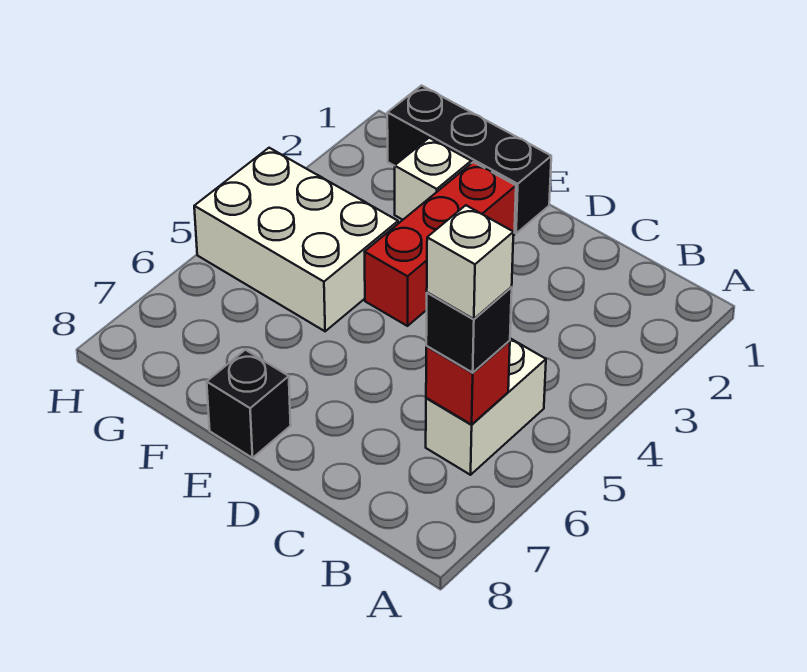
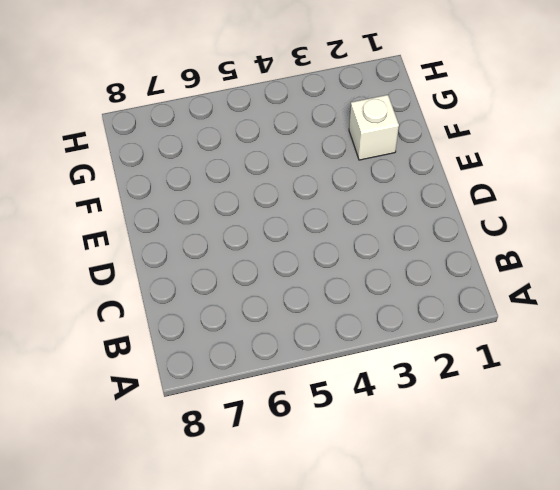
none -> white brick B5:B6 level 1
none -> black brick E1:G1 level 1

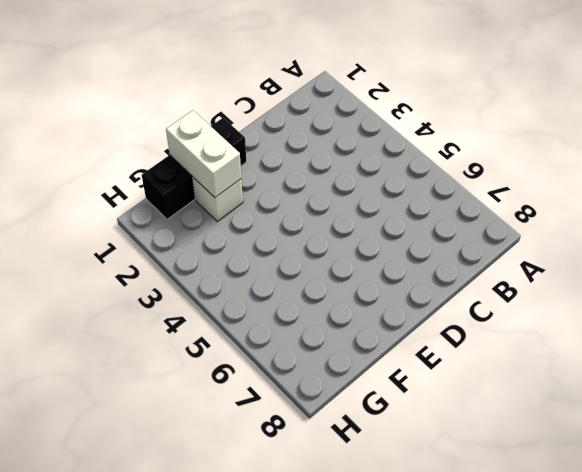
white brick F1:F2 level 2 -> white brick B5:B6 level 1
none -> red brick E2:E4 level 1
none -> black brick E8 level 1

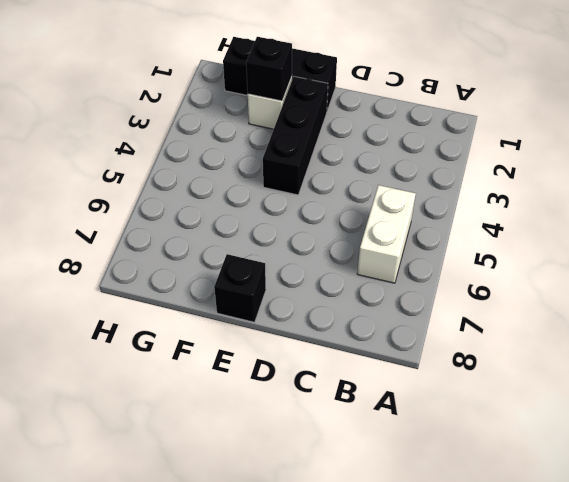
black brick E2:E4 level 1 -> red brick E2:E4 level 1
black brick F2 level 2 -> black brick B6 level 3
none -> white brick F4:H5 level 1
none -> red brick B6 level 2

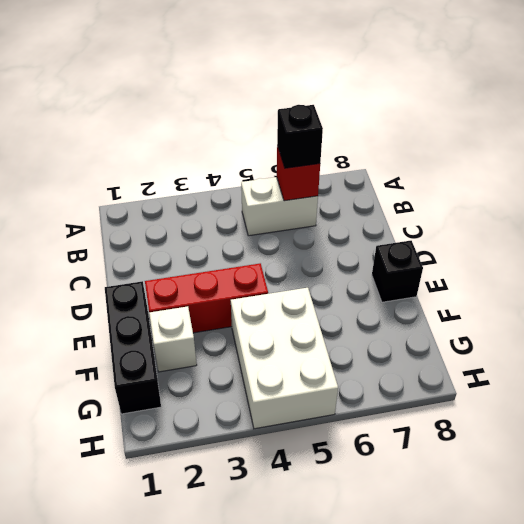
none -> white brick B6 level 4

